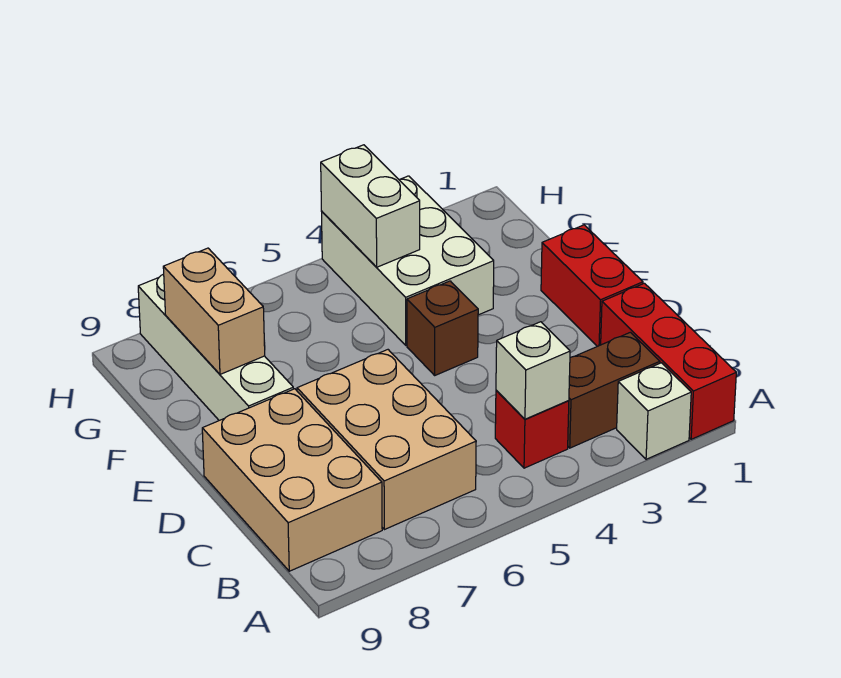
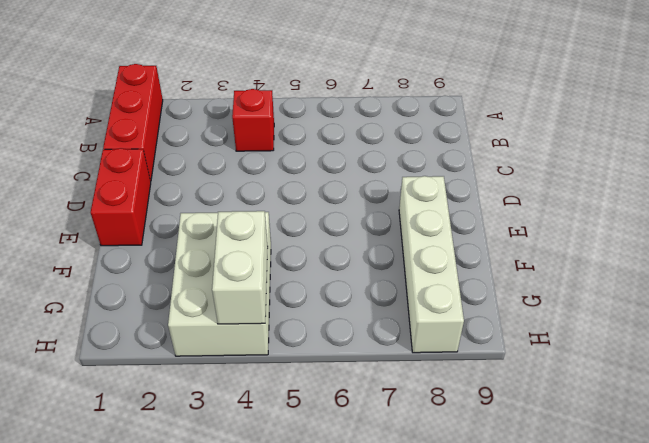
none -> white brick A2 level 1
none -> brown brick B2:B3 level 1
none -> tan brick B6:D7 level 1

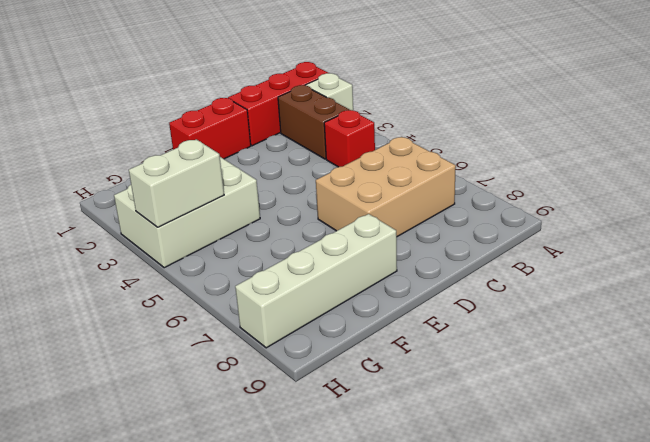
none -> tan brick B8:D9 level 1
none -> brown brick E4 level 1
none -> white brick B4 level 2

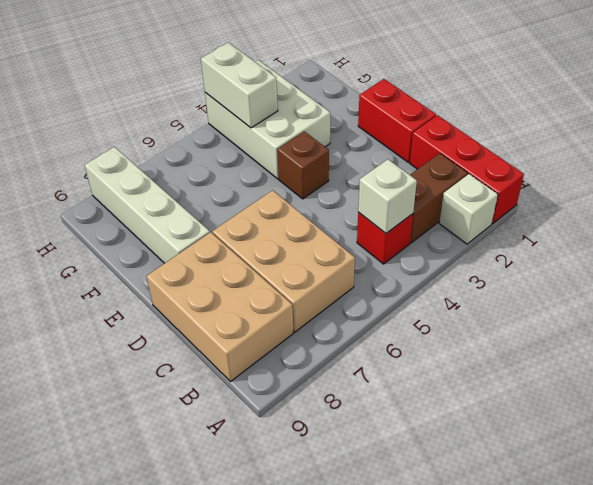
none -> tan brick F8:G8 level 2

